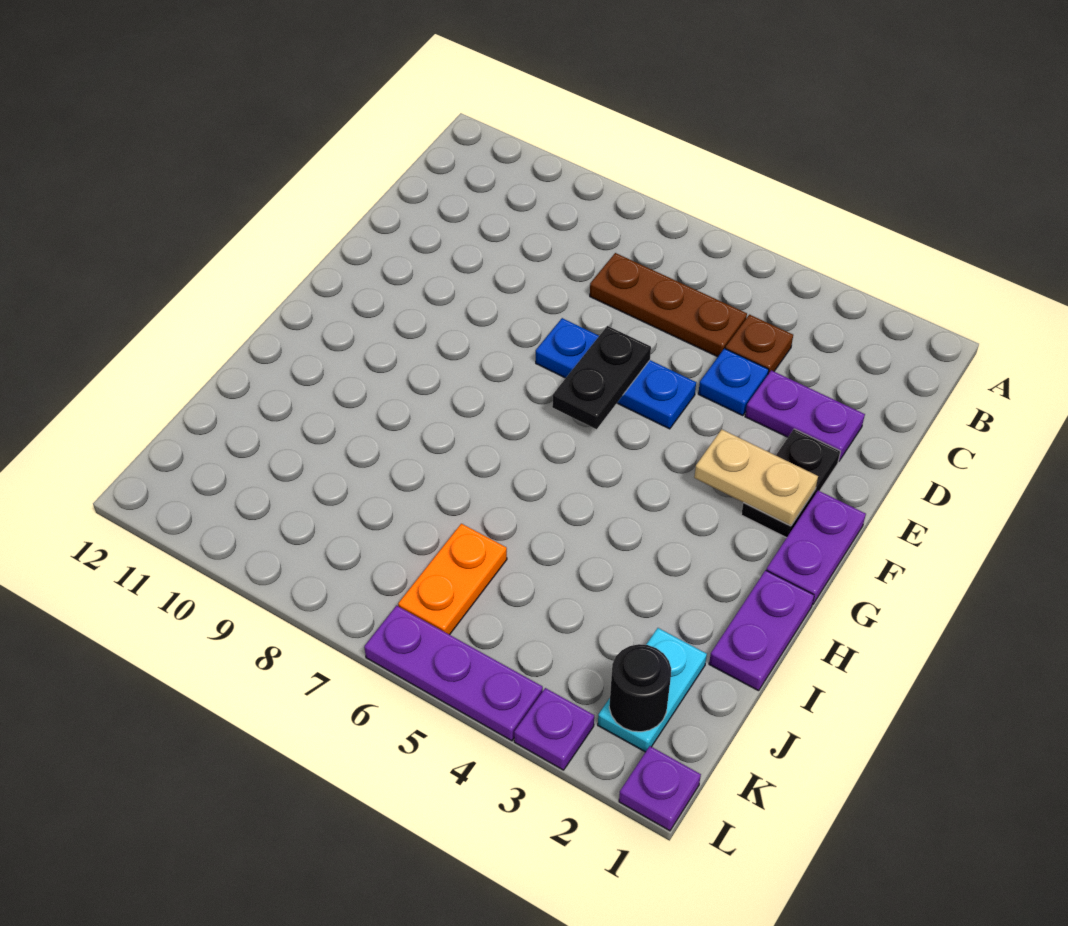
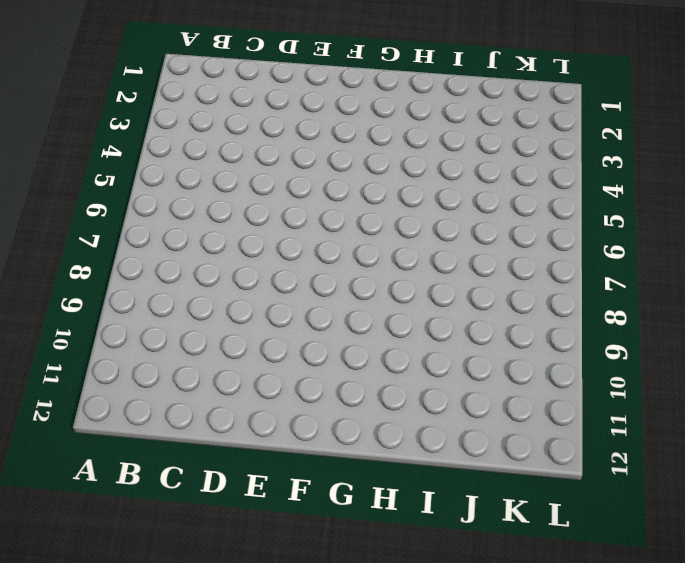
none -> brown plate C4 level 1
none -> brown plate C5:C7 level 1
none -> purple plate D2:D3 level 1

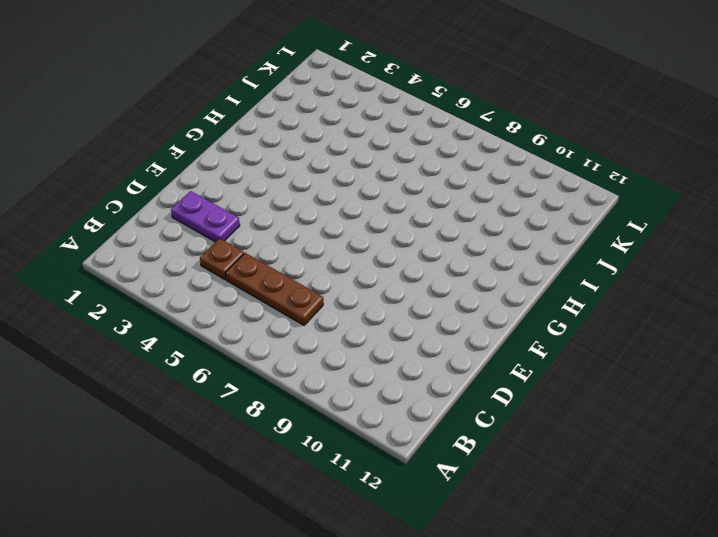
none -> blue plate D4 level 1
none -> black plate E2:F2 level 1
none -> blue plate E5:E7 level 1

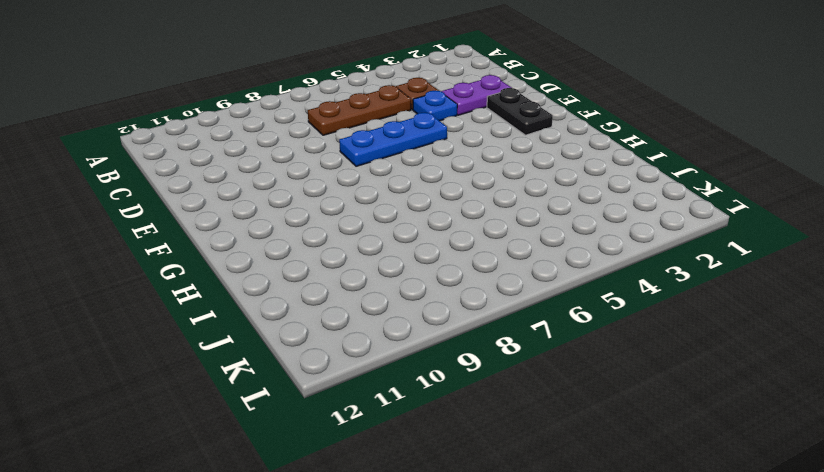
none -> purple plate F1:G1 level 1
none -> purple plate H1:I1 level 1
none -> cyan plate J2:K2 level 1

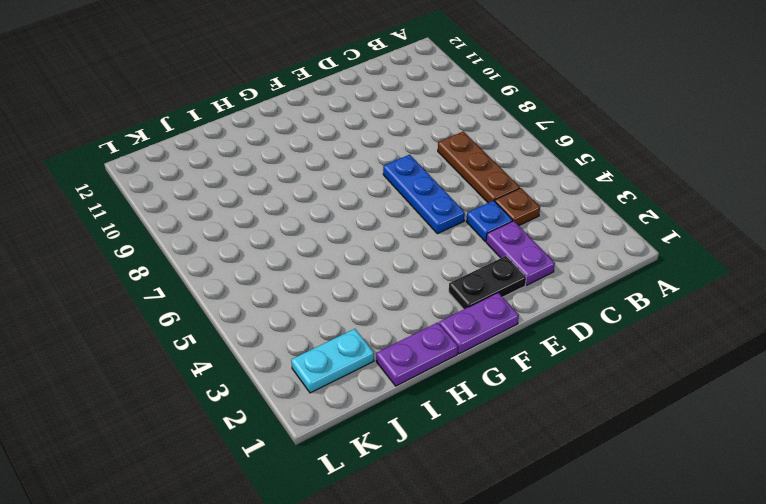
none -> orange plate J6:K6 level 1
none -> purple plate L1 level 1
none -> purple plate L3 level 1

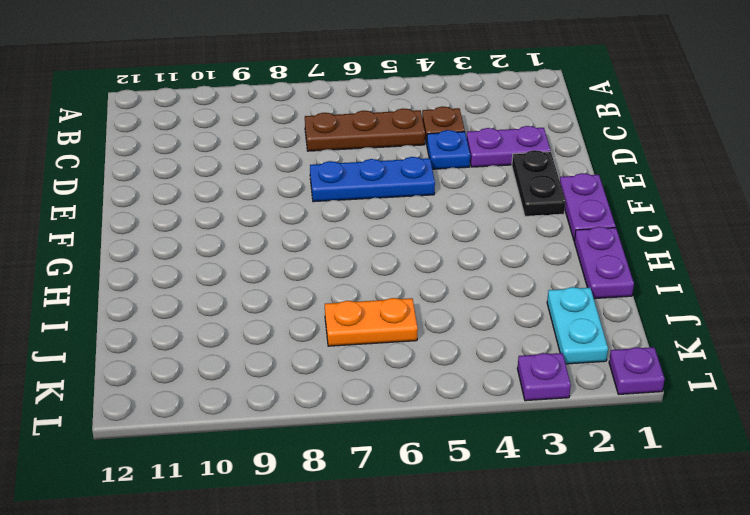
orange plate J6:J7 level 1 -> orange plate J6:K6 level 1
none -> purple plate L4:L6 level 1
none -> black plate E6:F6 level 2
none -> tan plate F2:F3 level 2

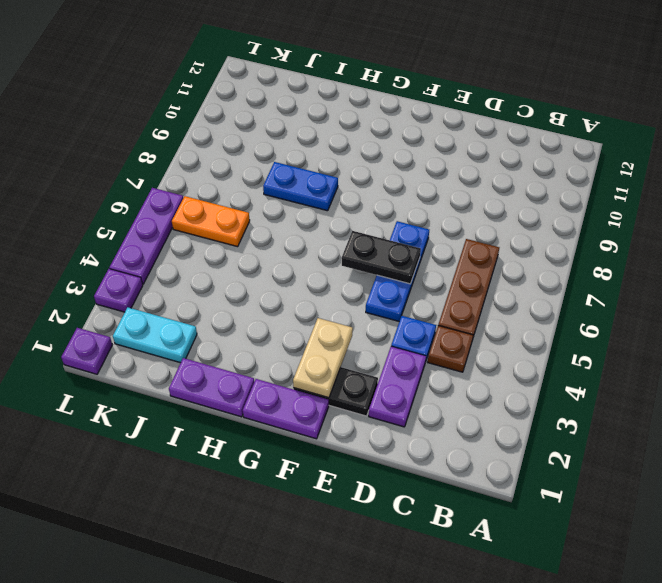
blue plate H8:I8 level 1 -> none
none -> black round brick K2 level 2

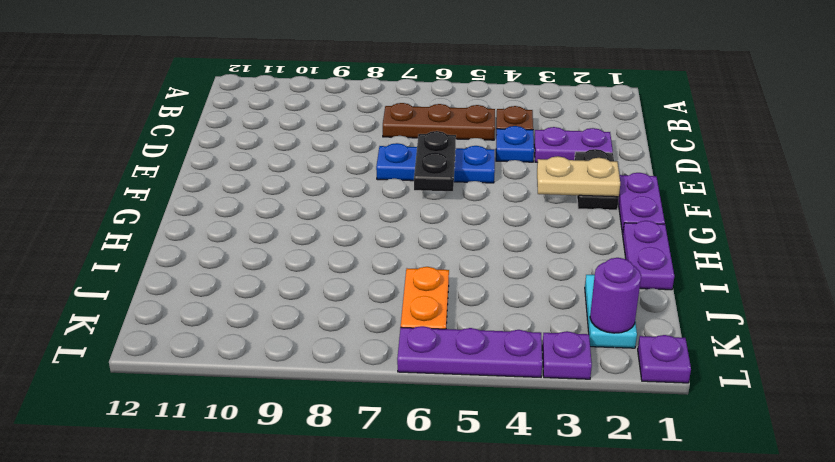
purple round brick K2 level 2 -> black round brick K2 level 2

